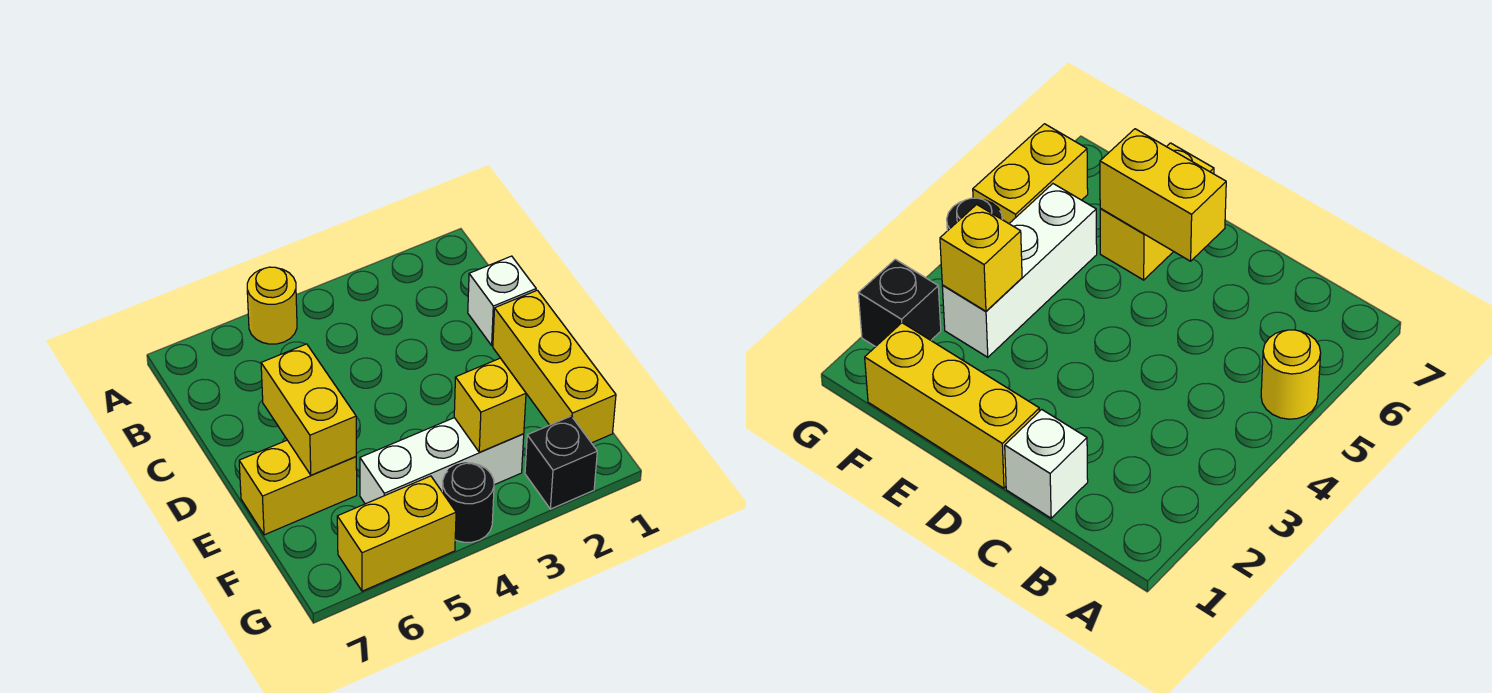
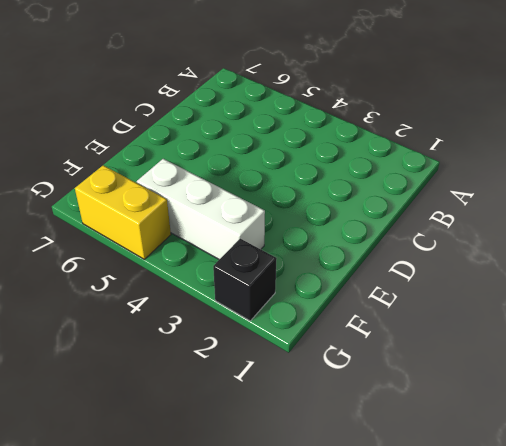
none -> yellow round brick A5 level 1
none -> white brick C1 level 1

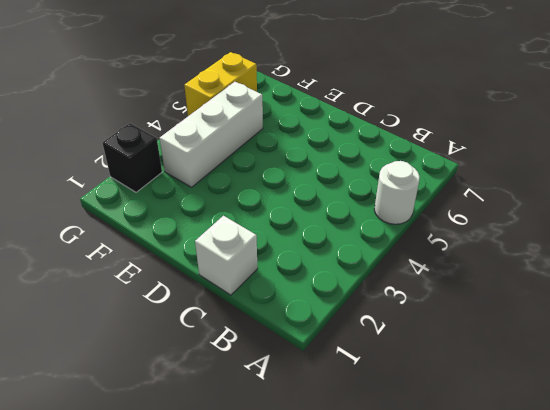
white round brick A5 level 1 -> yellow round brick A5 level 1
none -> yellow brick D1:F1 level 1
none -> yellow brick E6:E7 level 1

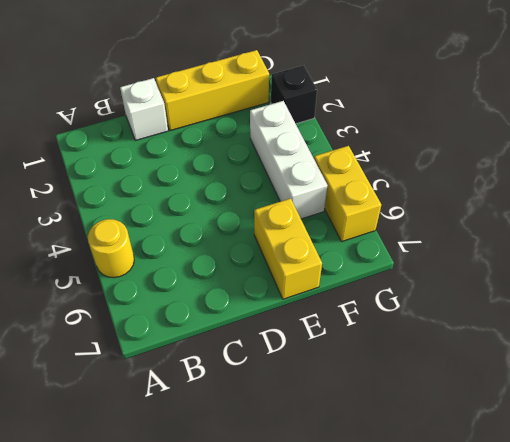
none -> black round brick G4 level 1
none -> yellow brick D6:E6 level 2

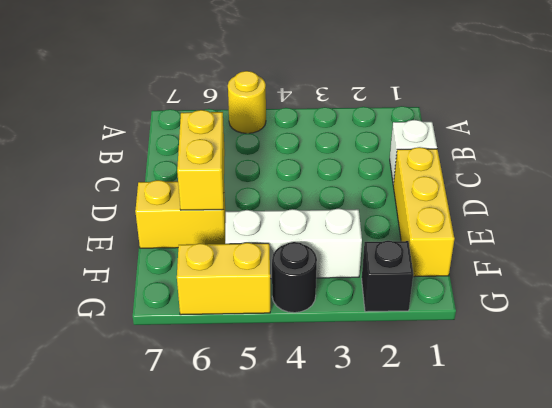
none -> yellow brick F3 level 2

